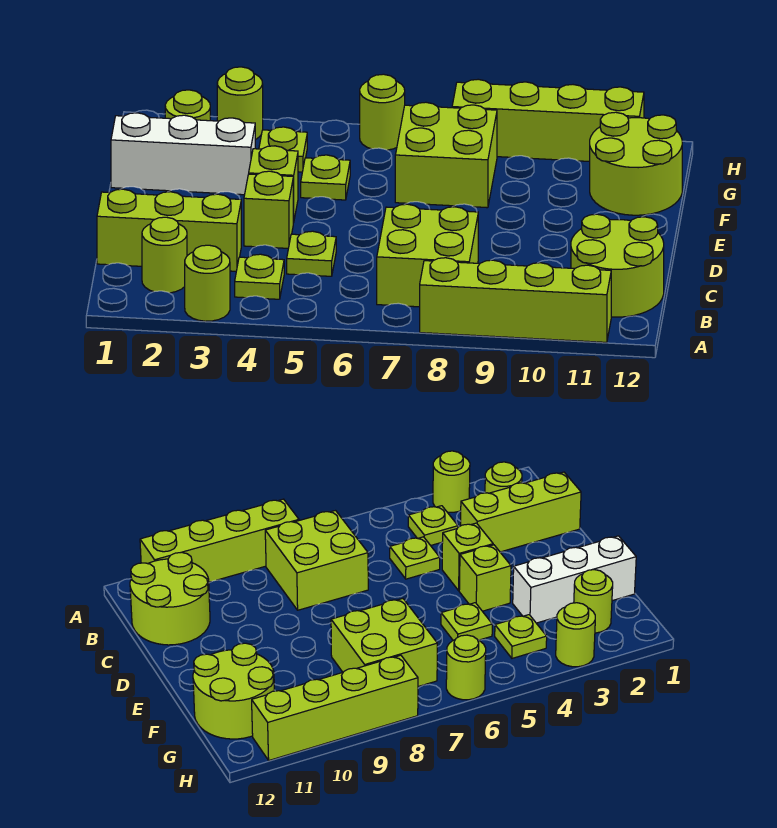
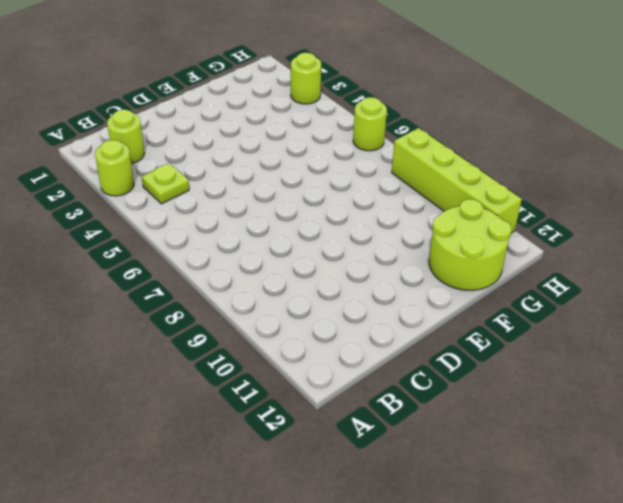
none -> lime brick A8:A11 level 1
none -> lime brick B7:C8 level 1
none -> lime round brick B11:C12 level 1

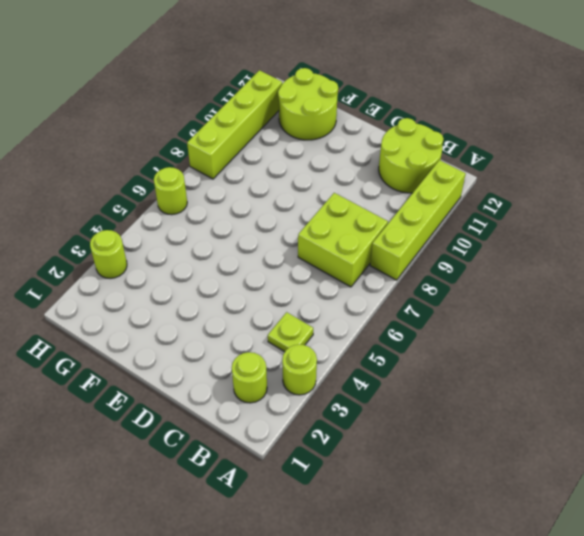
none -> lime brick C1:C3 level 1
none -> lime plate C5 level 1
none -> lime brick D4 level 1

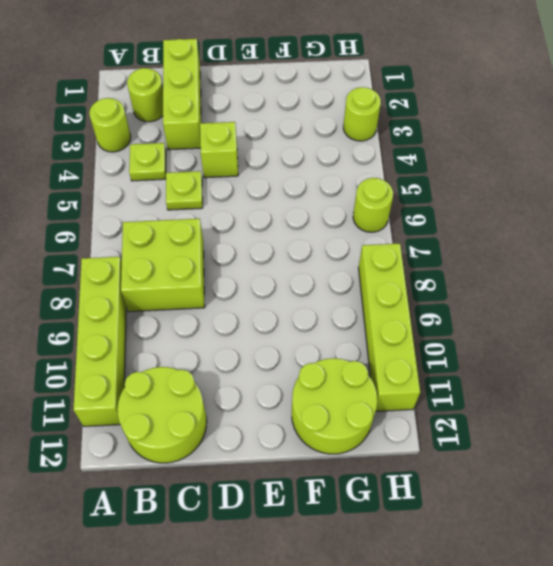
none -> lime brick E4 level 1
none -> white brick F1:F3 level 1
none -> lime plate F5 level 1

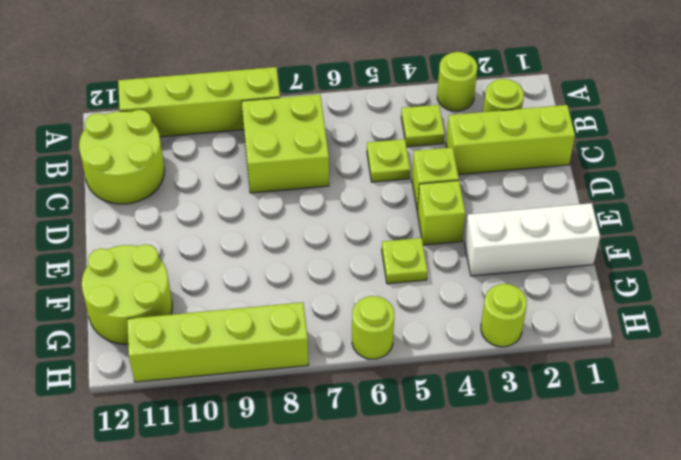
none -> lime brick F7:G8 level 1
none -> lime round brick G2 level 1
none -> lime plate G4 level 1

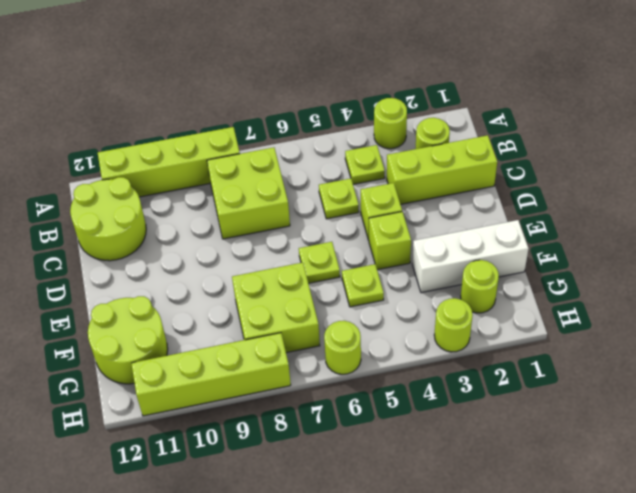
lime plate E6 level 1 -> lime plate G4 level 1

